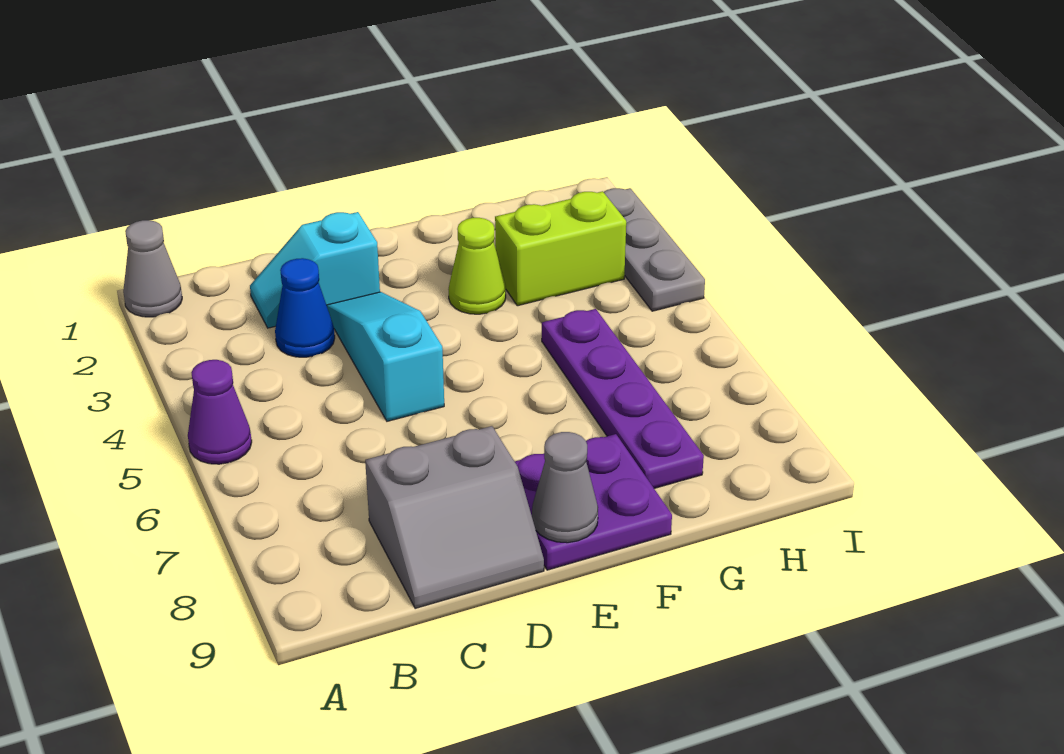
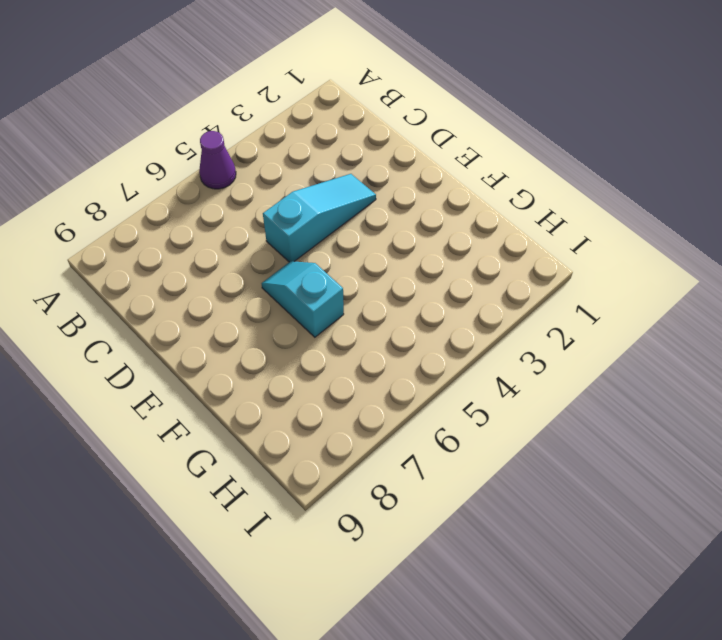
cyan slope E6:F6 level 1 top F -> cyan slope C2:D2 level 1 top D
none -> grey cone A1 level 1
none -> blue cone C3 level 1
none -> grey slope C8:D9 level 1 top 8

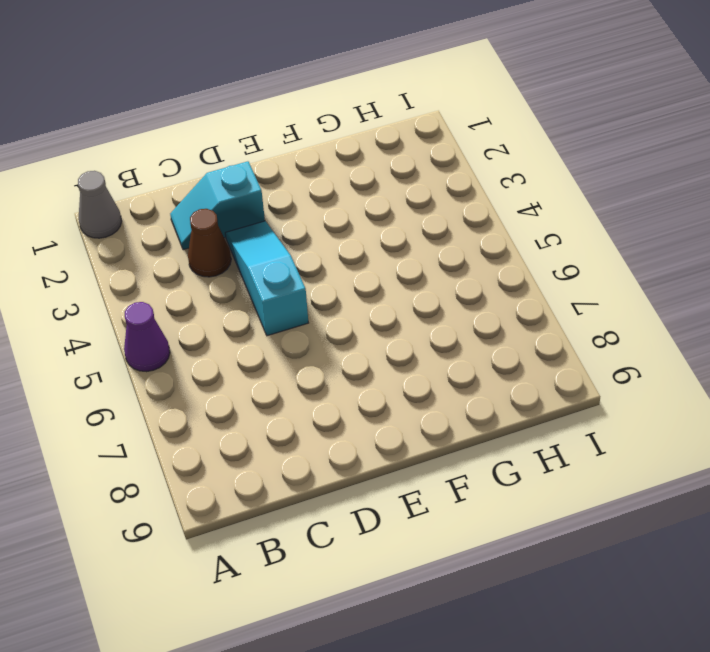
brown cone C3 level 1 -> blue cone C3 level 1
none -> grey slope C8:D9 level 1 top 8
none -> purple plate E8:F9 level 1
none -> lime cone F3 level 1

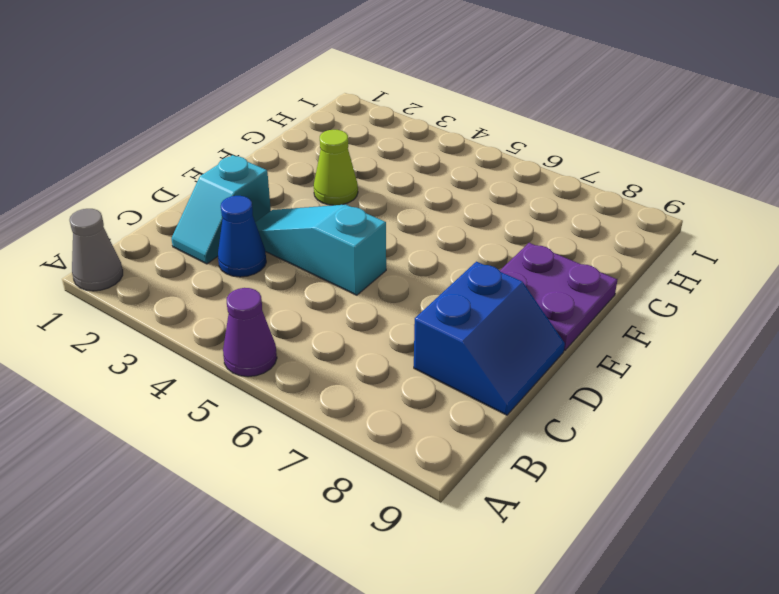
blue slope C8:D9 level 1 top 8 -> grey slope C8:D9 level 1 top 8
none -> lime brick G3:H3 level 1
none -> purple plate G5:G8 level 1
none -> grey plate I2:I4 level 1

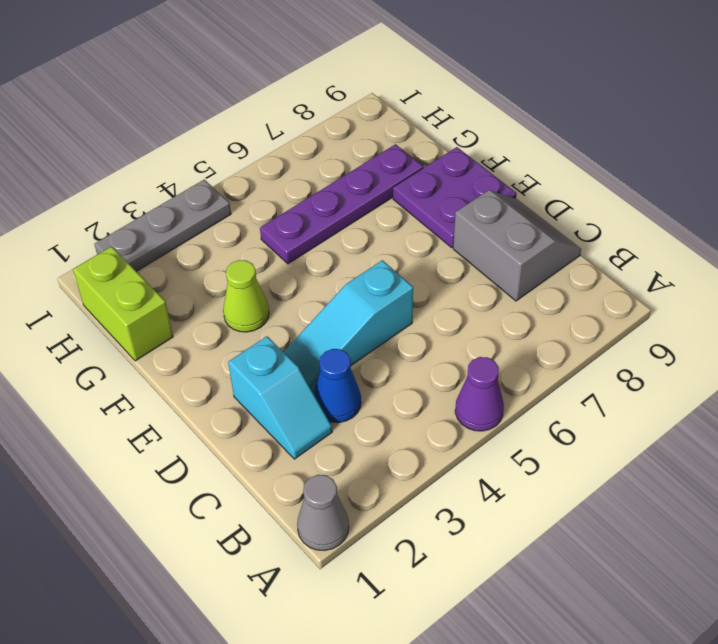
lime brick G1:H1 level 1 -> lime brick G3:H3 level 1
none -> grey cone E9 level 2

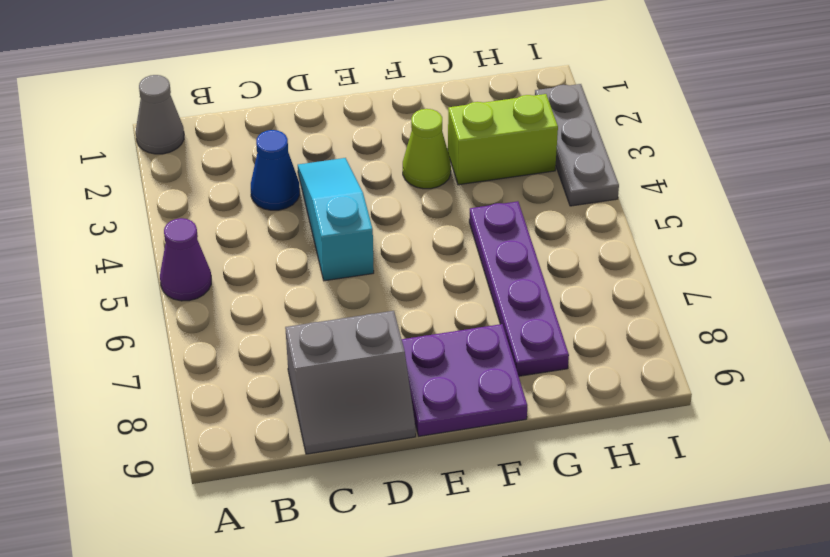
none -> cyan slope C2:D2 level 1 top D
none -> grey cone E9 level 2

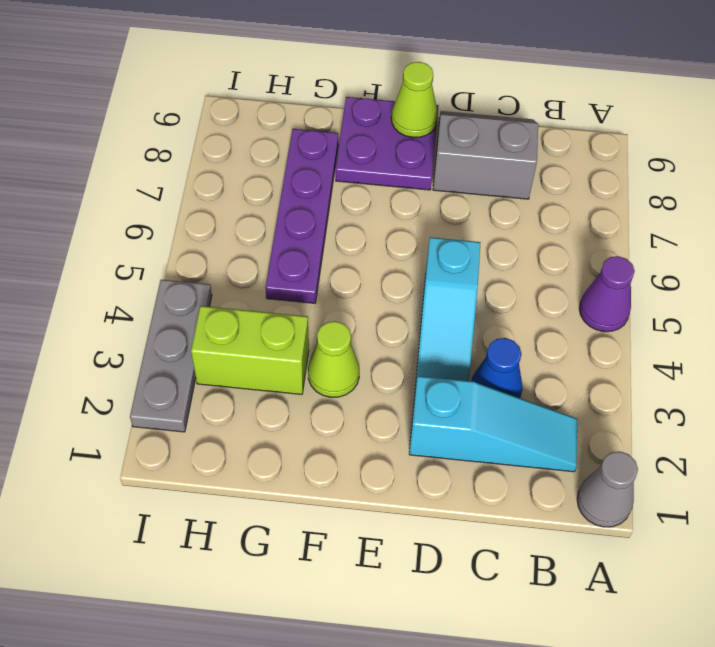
cyan slope B2:D2 level 1 top D -> cyan slope C2:D2 level 1 top D
lime cone E9 level 2 -> grey cone E9 level 2

